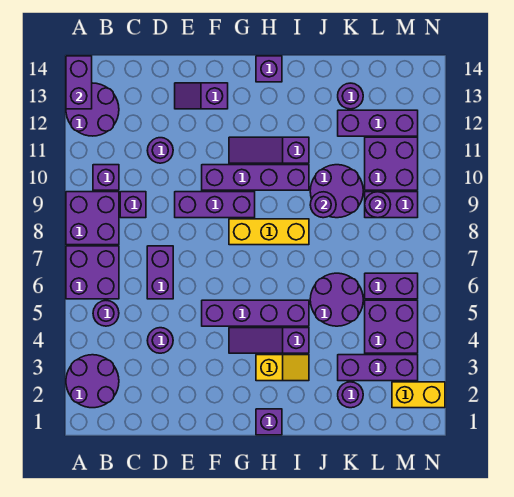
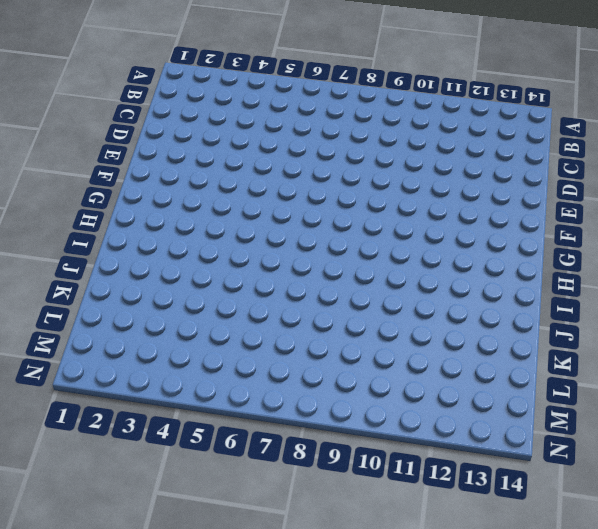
none -> purple round brick A2:B3 level 1
none -> purple brick A6:B7 level 1
none -> purple brick A8:B9 level 1
none -> purple round brick A12:B13 level 1

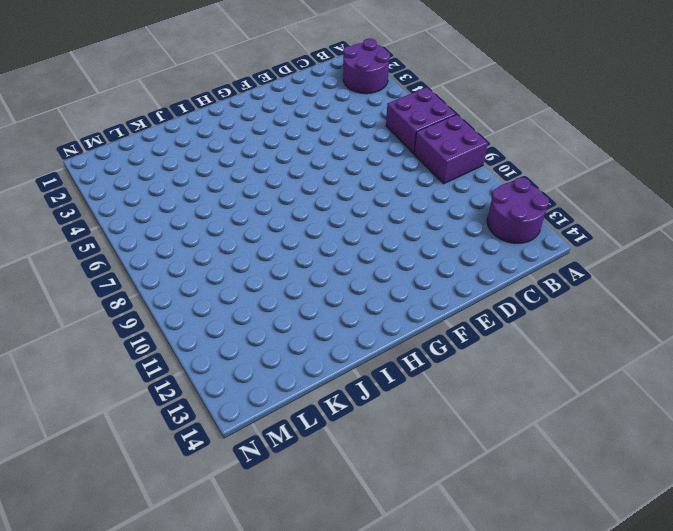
none -> purple round brick B5 level 1
none -> purple brick B10 level 1
none -> purple brick C9 level 1
none -> purple round brick D4 level 1

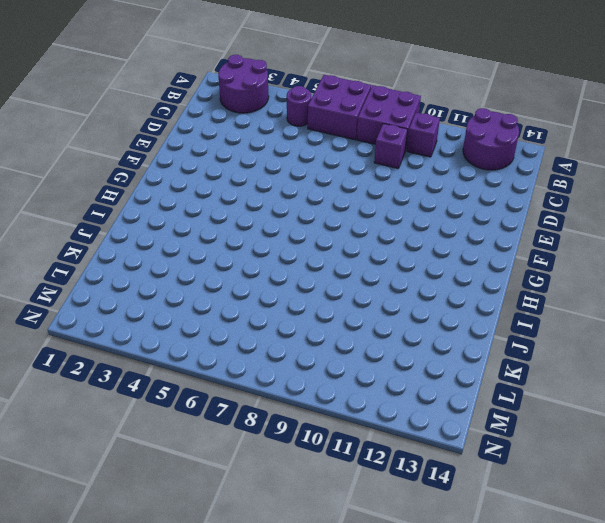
none -> purple round brick D4 level 1
none -> purple brick D6:D7 level 1
none -> purple round brick D11 level 1
none -> purple brick E9:G9 level 1

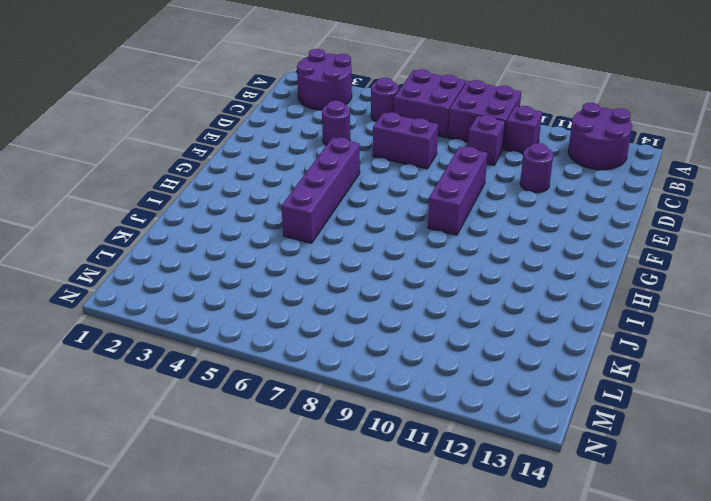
none -> purple slope E13:F13 level 1 top F
none -> purple brick F10:I10 level 1
none -> purple slope G4:I4 level 1 top I
none -> yellow brick G8:I8 level 1

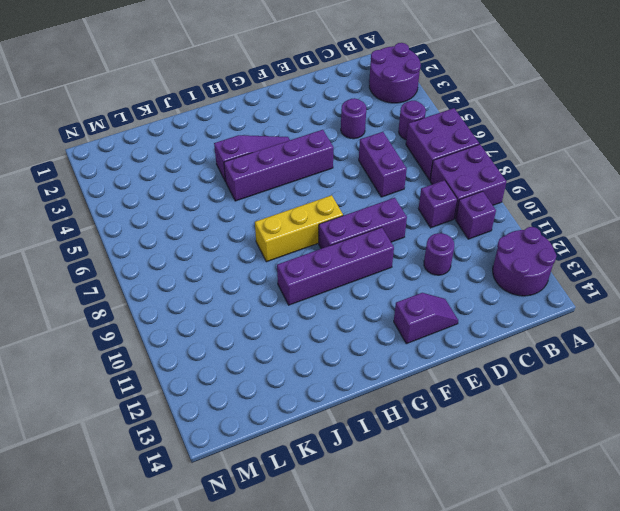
none -> purple slope G11:I11 level 1 top I
none -> purple brick H1 level 1
none -> yellow slope H3:I3 level 1 top H
none -> purple brick H14 level 1

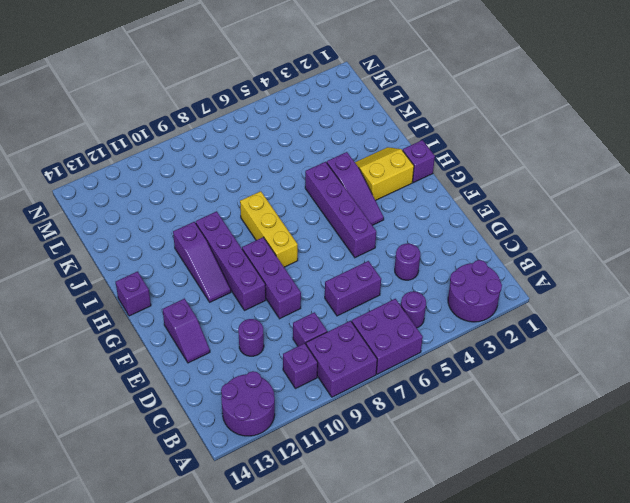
yellow slope H2:I3 level 1 top H -> yellow slope H3:I3 level 1 top H
none -> purple round brick J5:K6 level 1
none -> purple round brick J9:K10 level 1
none -> purple round brick K2 level 1
none -> purple brick K3:M3 level 1

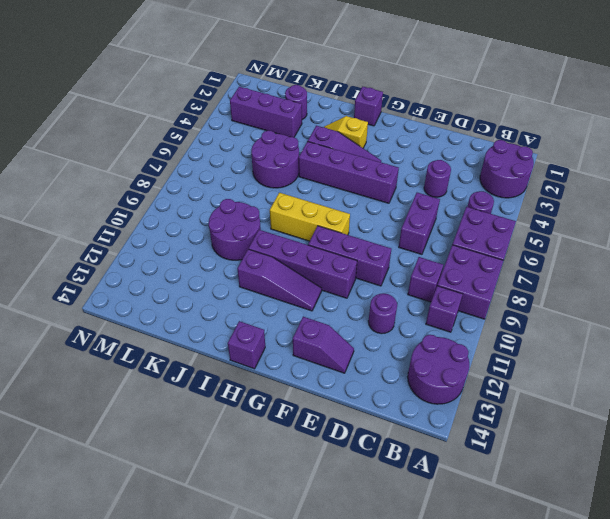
none -> purple brick K12:M12 level 1
none -> purple round brick K13 level 1
none -> purple brick L4:M5 level 1
none -> purple brick L6:M6 level 1

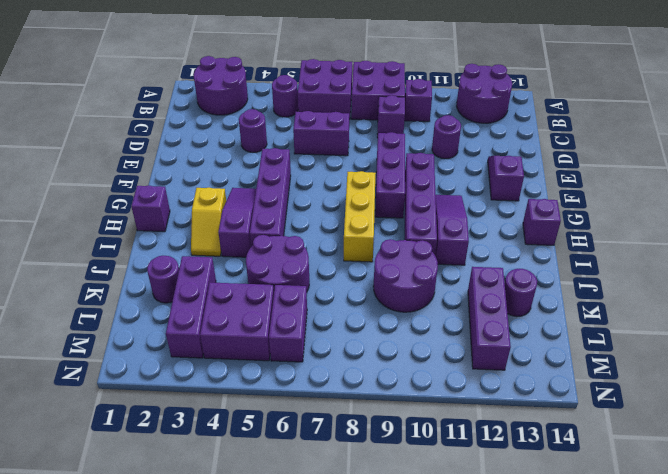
none -> purple brick L9:M9 level 1
none -> purple brick L10:M11 level 1
none -> yellow brick M2:N2 level 1
none -> purple brick A13:A14 level 2

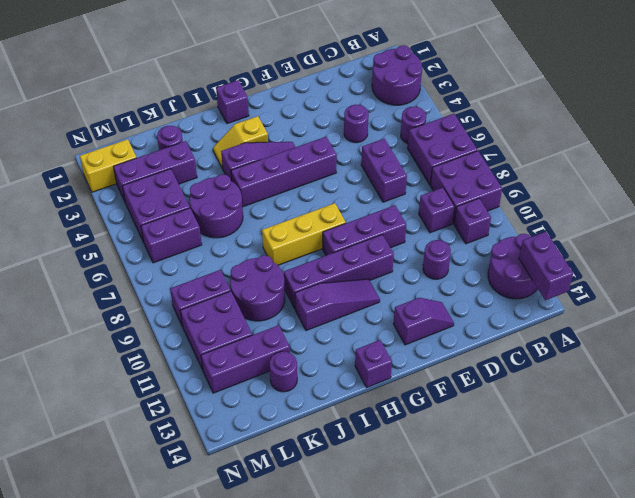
none -> purple round brick J9 level 2
none -> purple round brick L9 level 2

